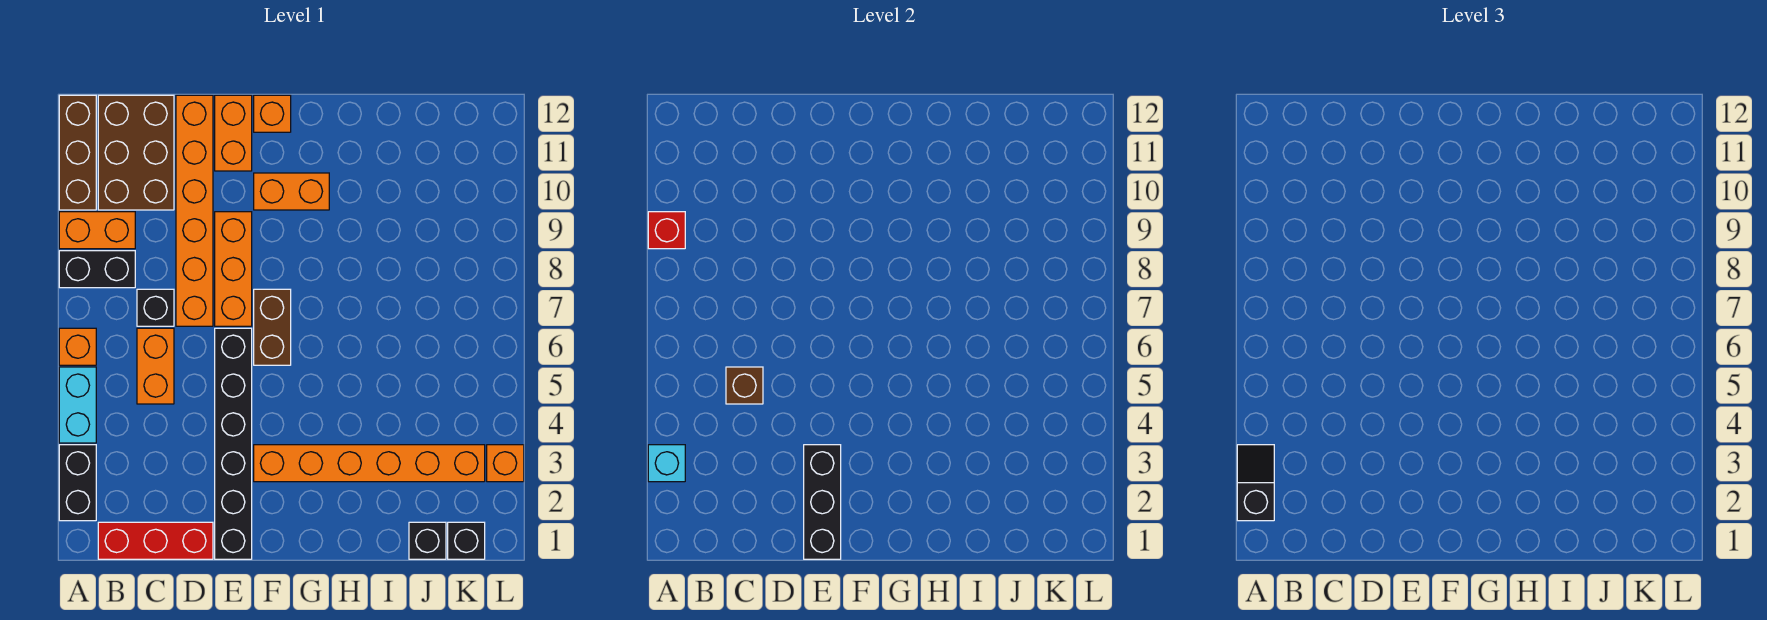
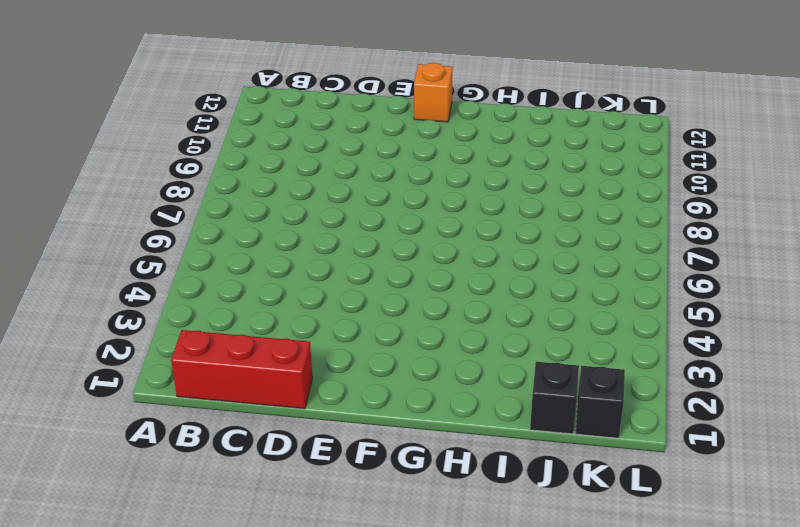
none -> black brick A2:A3 level 1
none -> cyan brick A4:A5 level 1
none -> orange brick A6 level 1

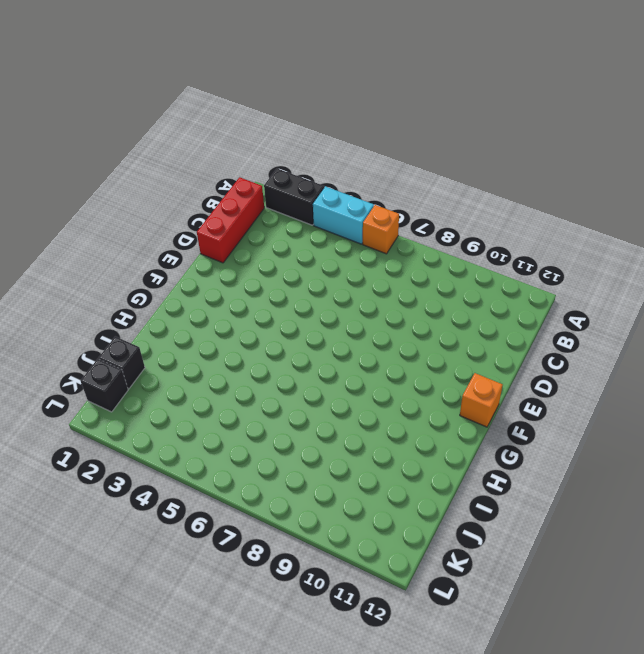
none -> black brick A8:B8 level 1
none -> orange brick A9:B9 level 1
none -> brown brick A10:A12 level 1

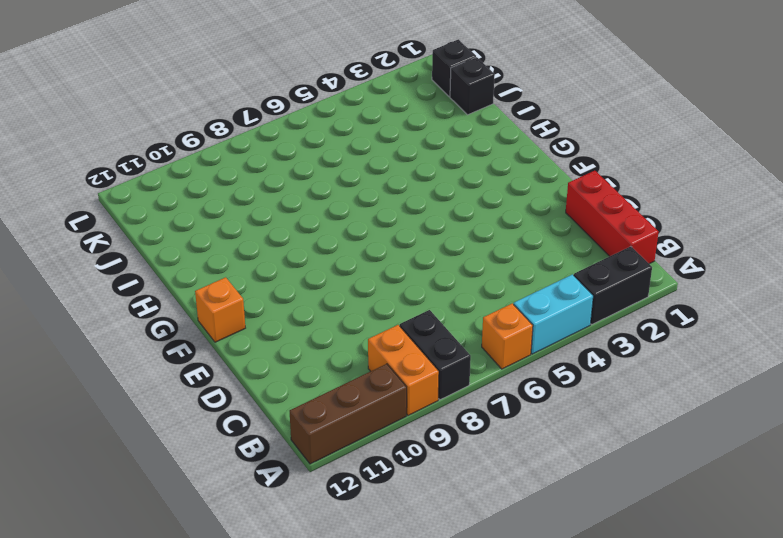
none -> brown brick B10:C12 level 1
none -> orange brick C5:C6 level 1
none -> black brick C7 level 1

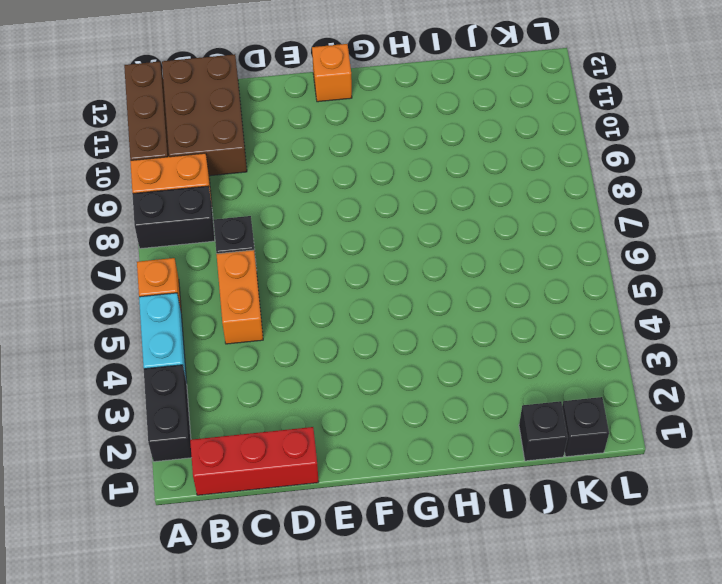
none -> orange brick D7:D12 level 1
none -> black brick E1:E6 level 1
none -> orange brick E7:E9 level 1

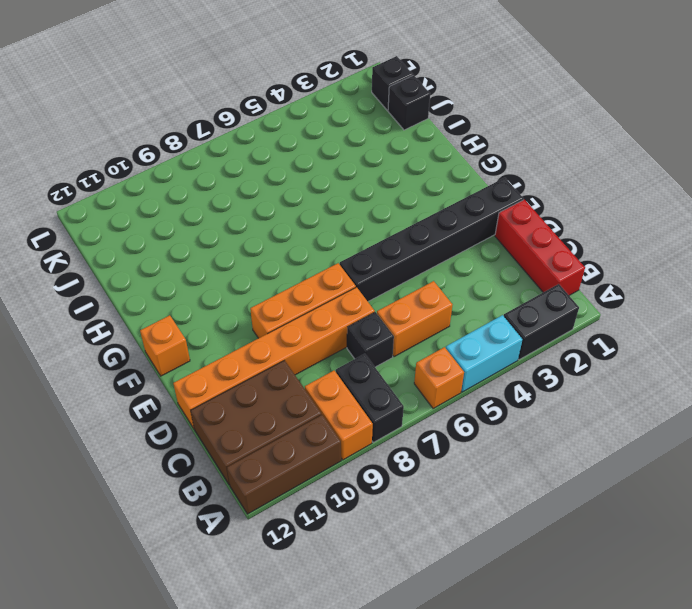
none -> orange brick E11:E12 level 1
none -> orange brick F3:K3 level 1
none -> brown brick F6:F7 level 1

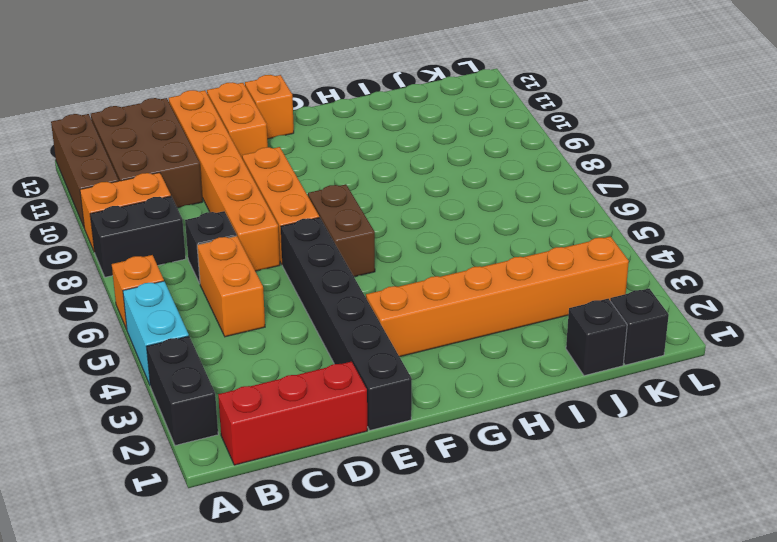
none -> orange brick F10:G10 level 1
none -> orange brick L3 level 1
none -> cyan brick A3 level 2

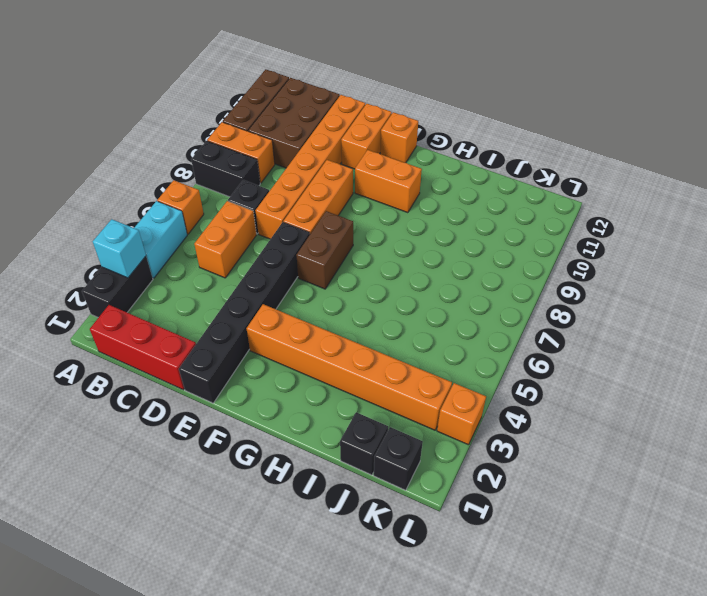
none -> red brick A9 level 2
none -> brown brick C5 level 2
none -> black brick E1:E3 level 2

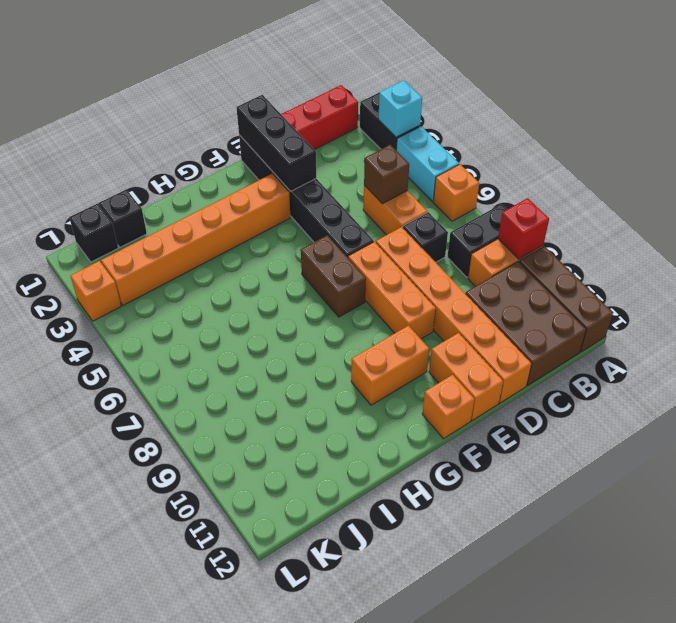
none -> black slope A2:A3 level 3 top 2

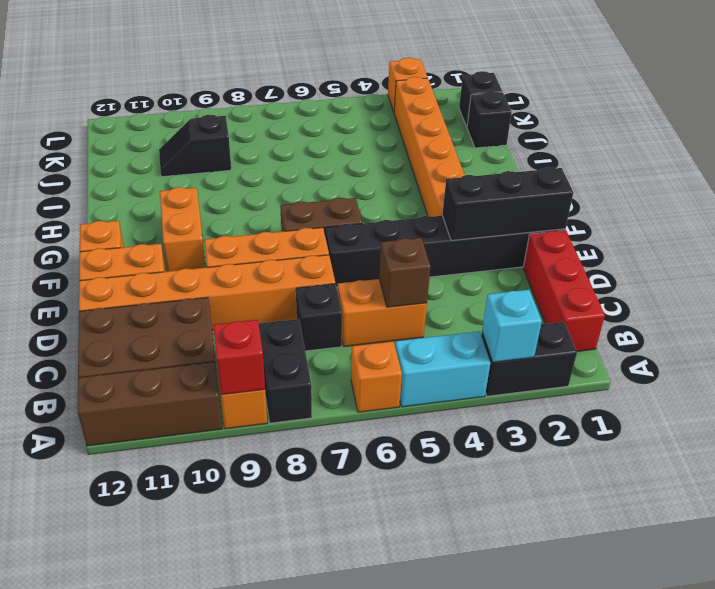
black slope J9:J10 level 1 top 9 -> black slope A2:A3 level 3 top 2

